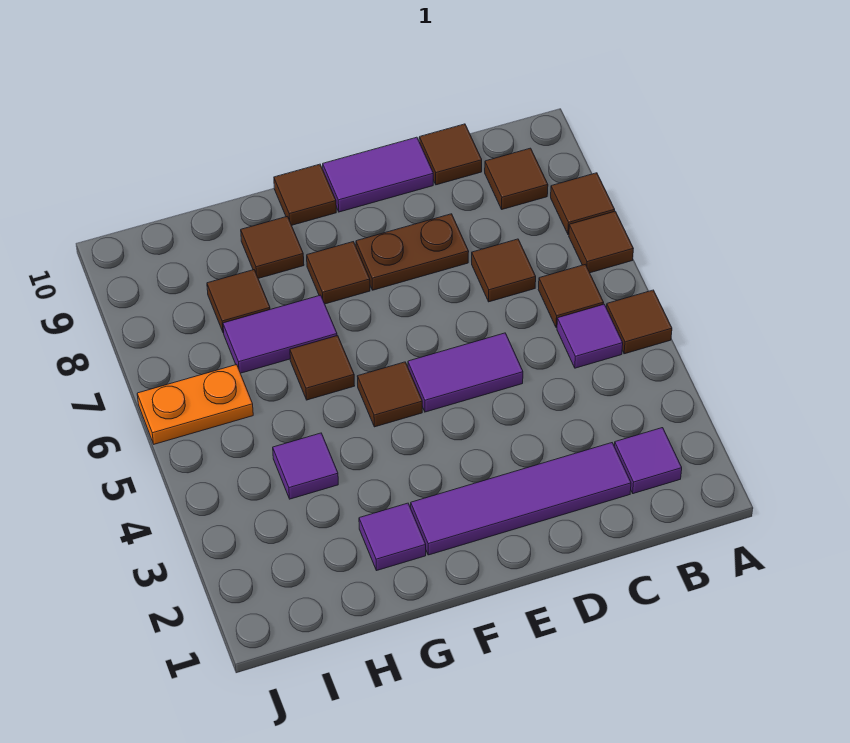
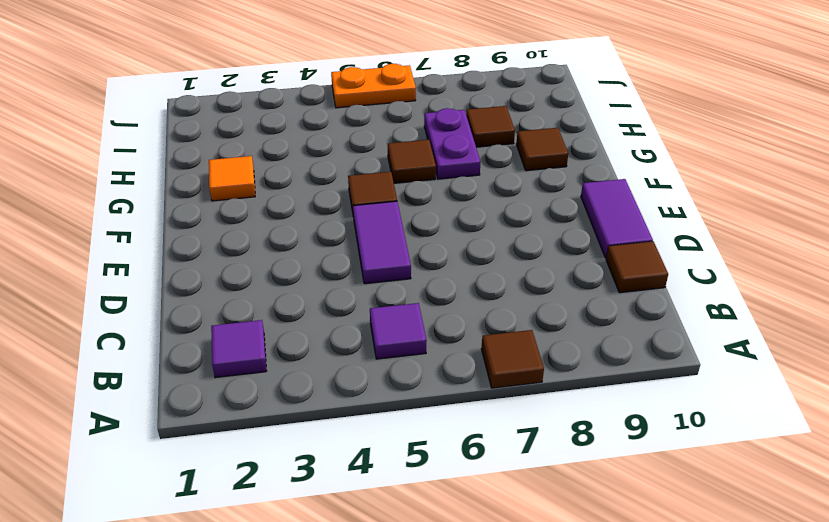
orange tile G2 level 1 -> purple tile G2 level 1
purple plate G7:H7 level 1 -> purple tile G7:H7 level 1
orange plate J5:J6 level 1 -> orange plate I6:J6 level 1
none -> brown tile A5 level 1
none -> brown tile A8 level 1
none -> brown tile B6 level 1

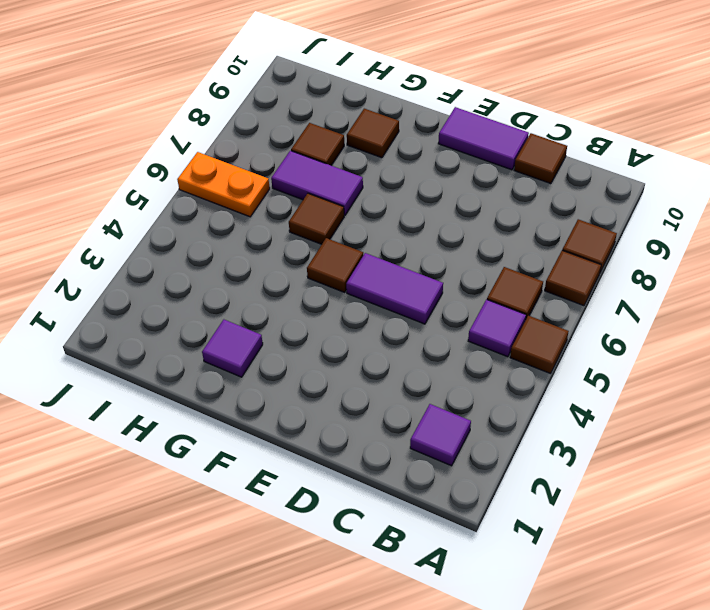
none -> brown tile B9 level 1
none -> purple tile C2:F2 level 1
none -> brown tile C7 level 1

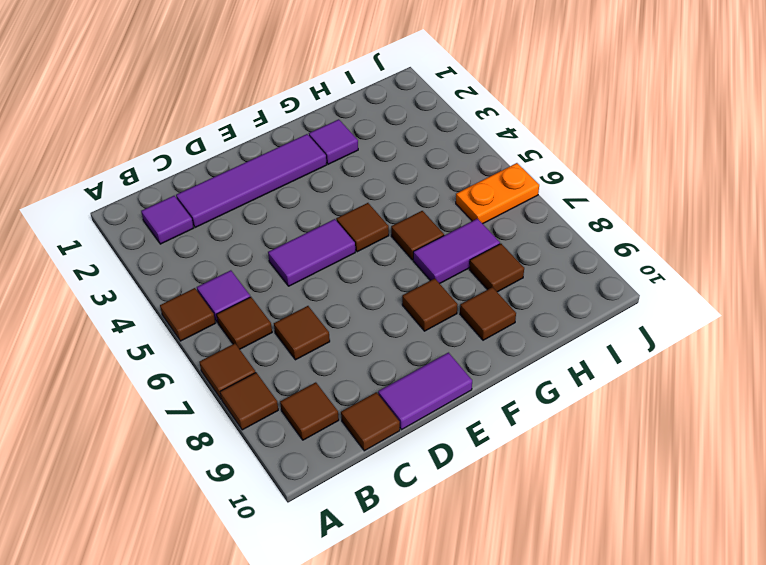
none -> brown plate D8:E8 level 1
none -> brown tile F10 level 1
none -> purple tile H4 level 1

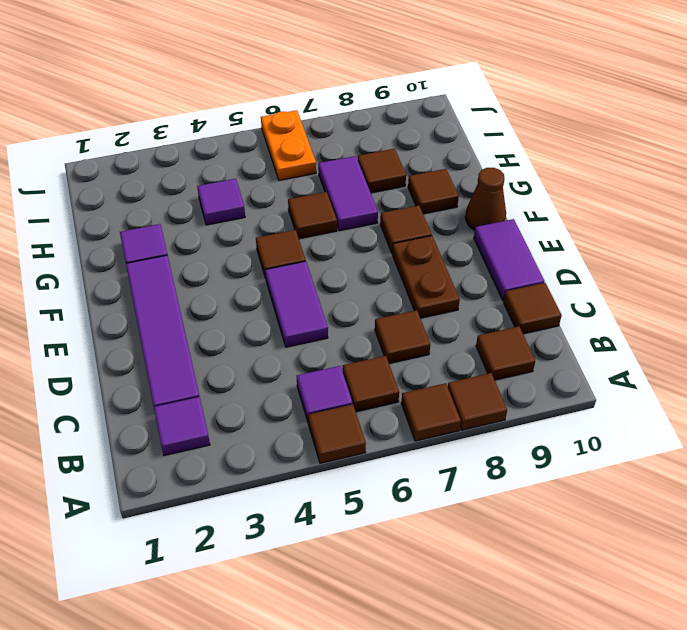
brown cone F10 level 1 -> brown tile F10 level 1

